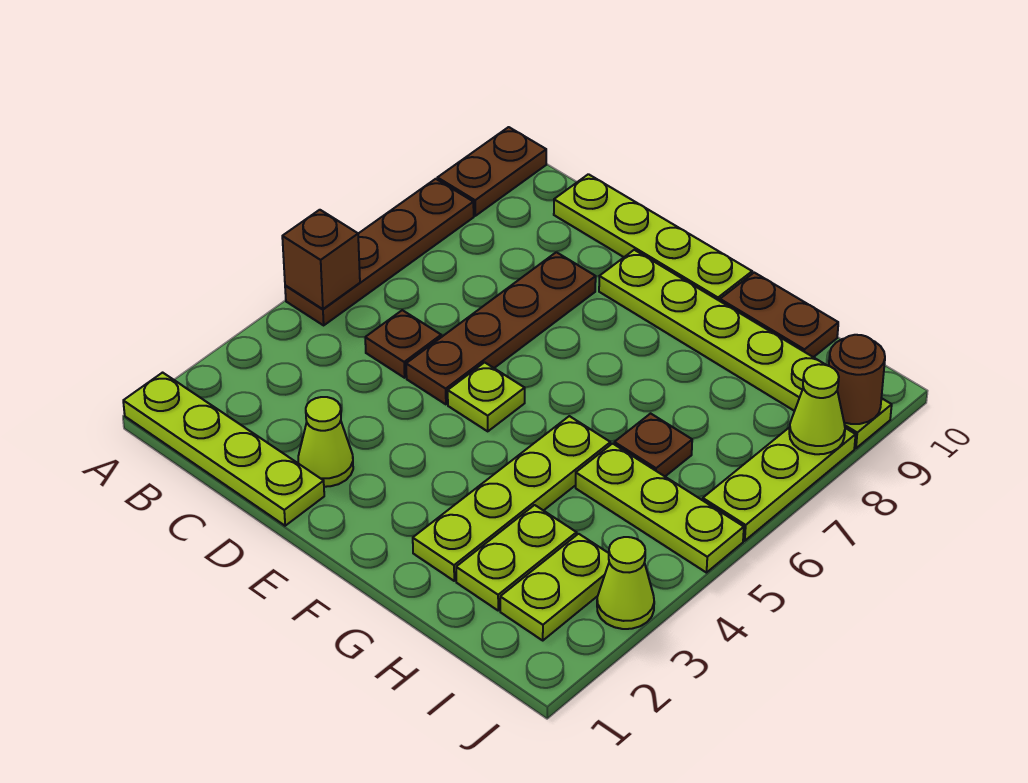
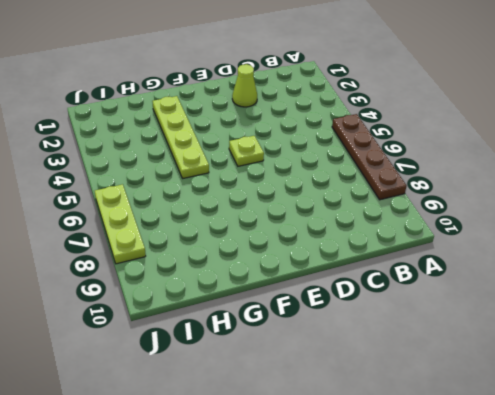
none -> lime plate A1:D1 level 1
none -> brown plate A9:A10 level 1
none -> brown plate C5 level 1

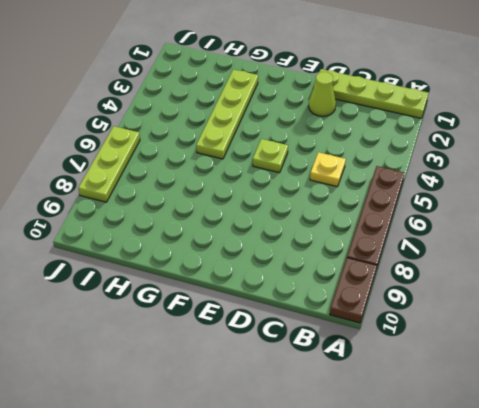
yellow plate C5 level 1 -> brown plate C5 level 1
none -> lime plate C10:F10 level 1
none -> brown plate D5:D8 level 1
none -> lime plate E9:J9 level 1

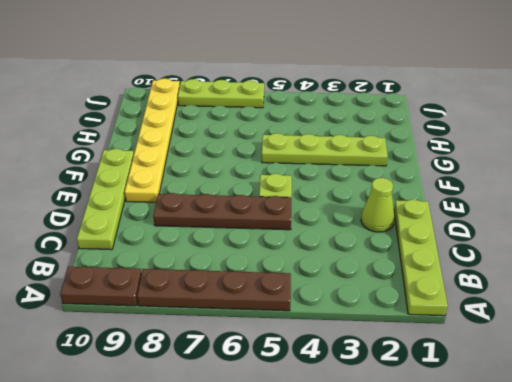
yellow plate E9:J9 level 1 -> lime plate E9:J9 level 1
none -> brown plate C5 level 1
none -> brown plate G10:H10 level 1
none -> lime plate H2:H3 level 1

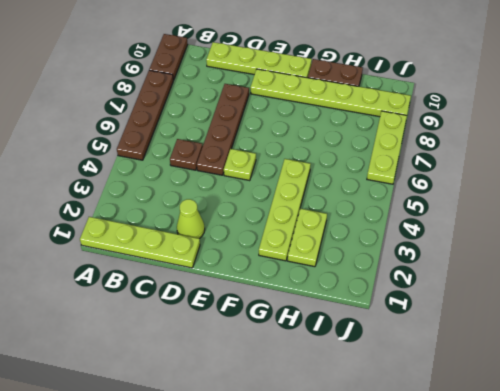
none -> lime plate H5:J5 level 1
none -> brown plate H6 level 1
none -> lime plate I2:I3 level 1

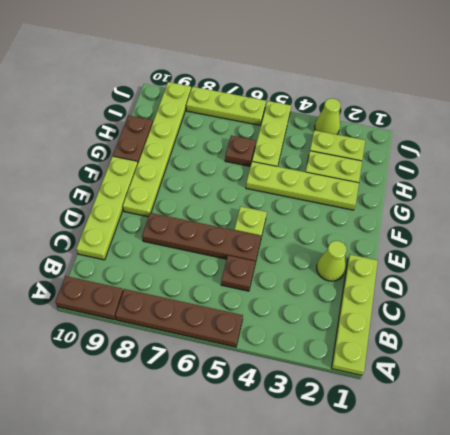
none -> brown brick A5 level 2
none -> lime cone J8 level 2
none -> brown round brick J9 level 2

